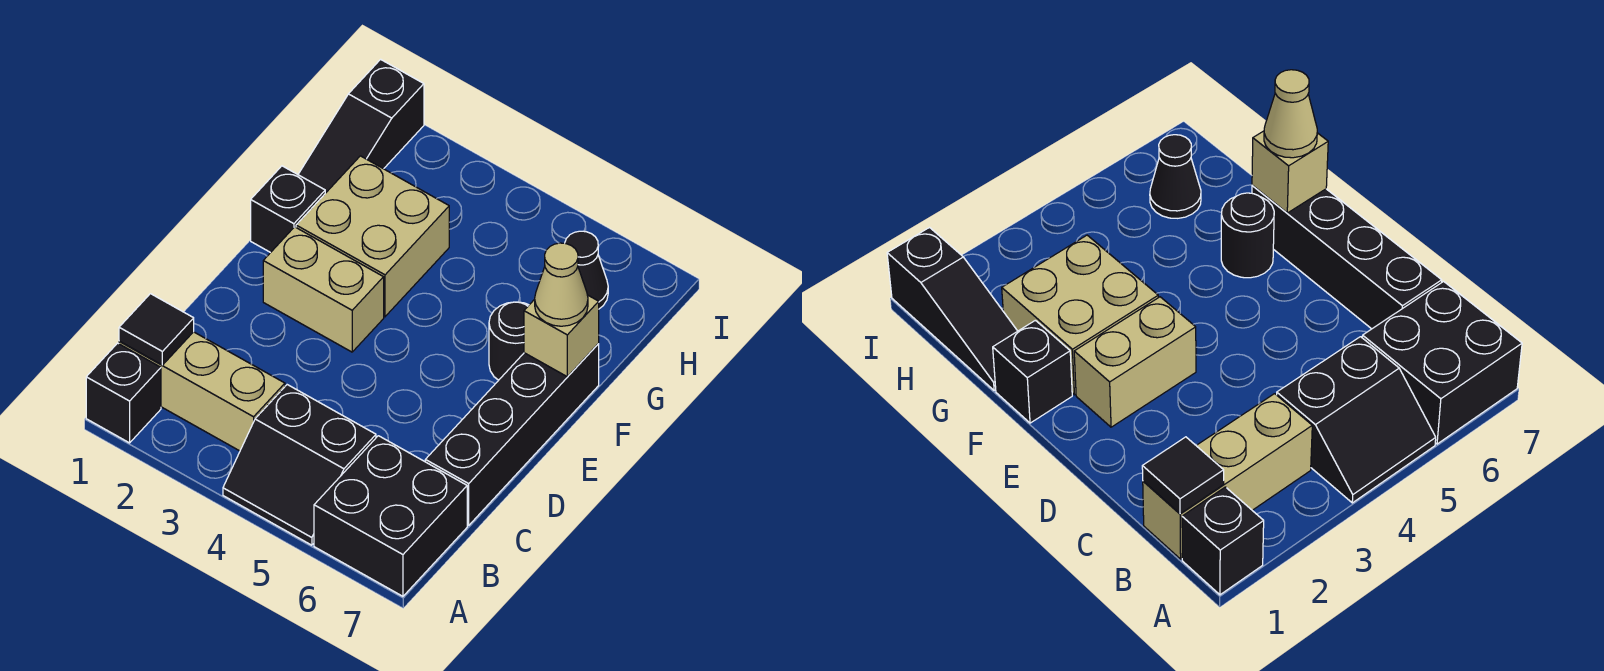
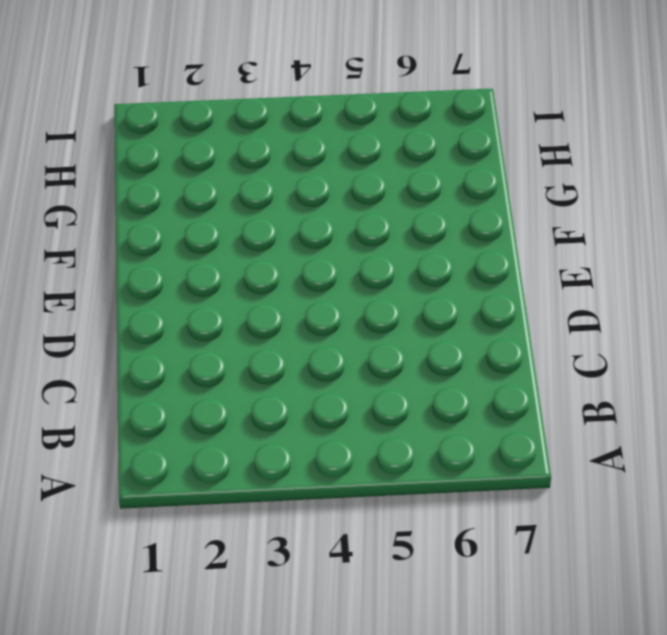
none -> black brick A1 level 1
none -> black slope A4:B5 level 1 top B
none -> black brick A6:B7 level 1

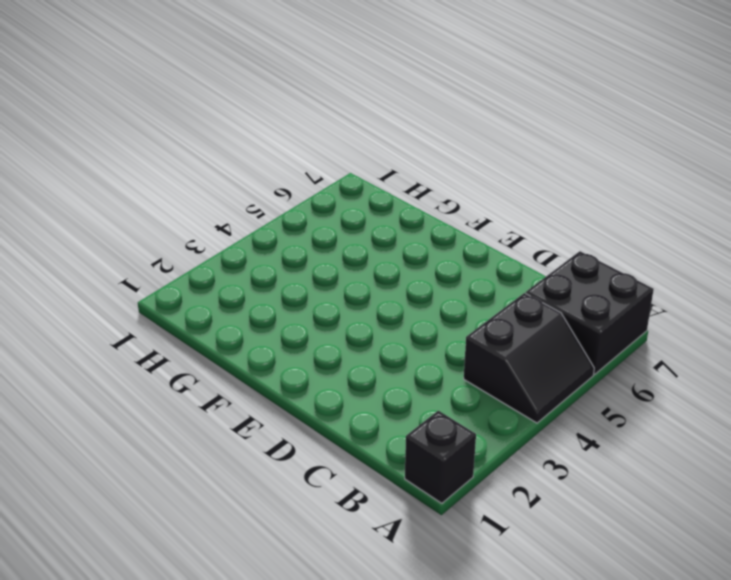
none -> tan brick B1:B3 level 1
none -> black brick C7:F7 level 1
none -> tan brick E2:E3 level 1

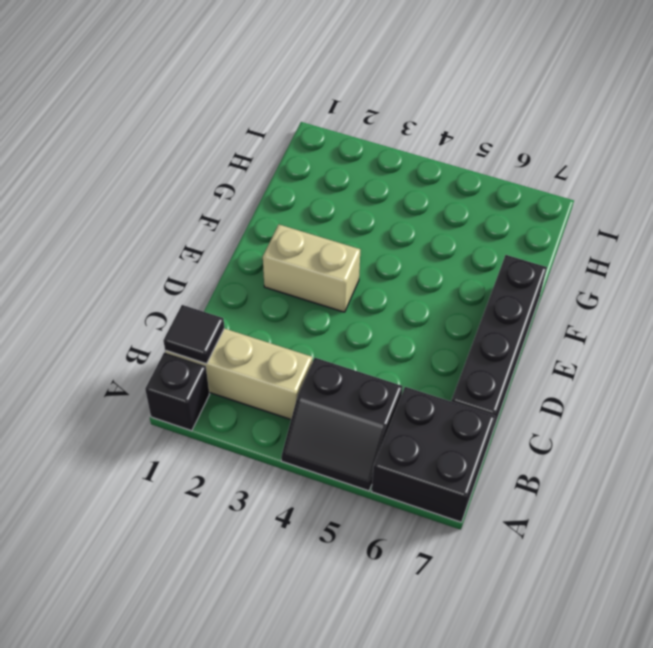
none -> black brick F1 level 1
none -> tan brick F2:G3 level 1
none -> black round brick F6 level 1

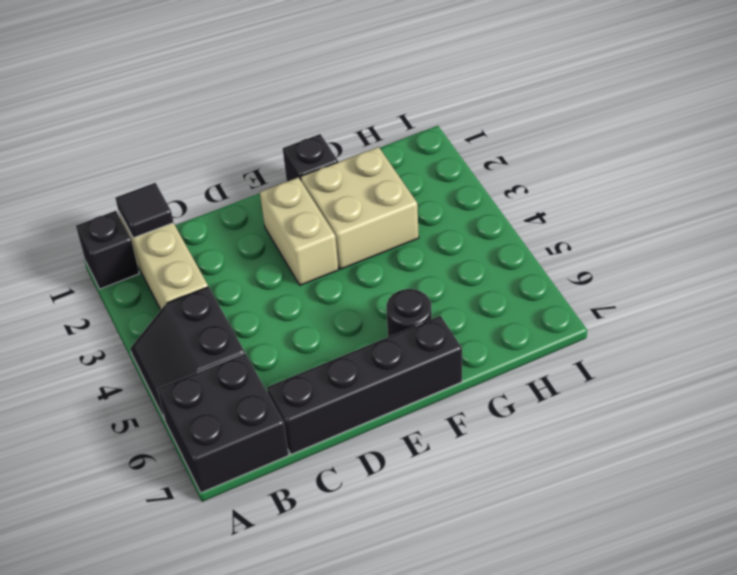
none -> black slope G1:I1 level 1 top I
none -> black cone H6 level 1
none -> tan brick F7 level 2

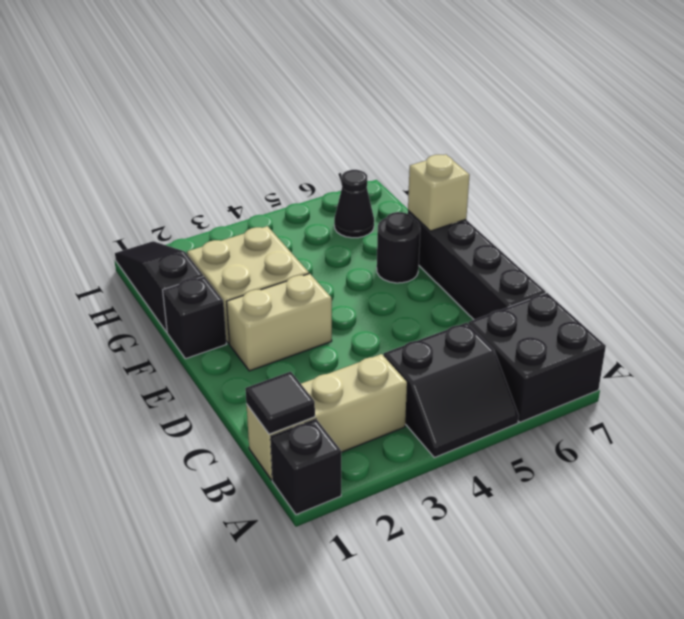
black slope G1:I1 level 1 top G -> black slope G1:I1 level 1 top I
none -> tan cone F7 level 3

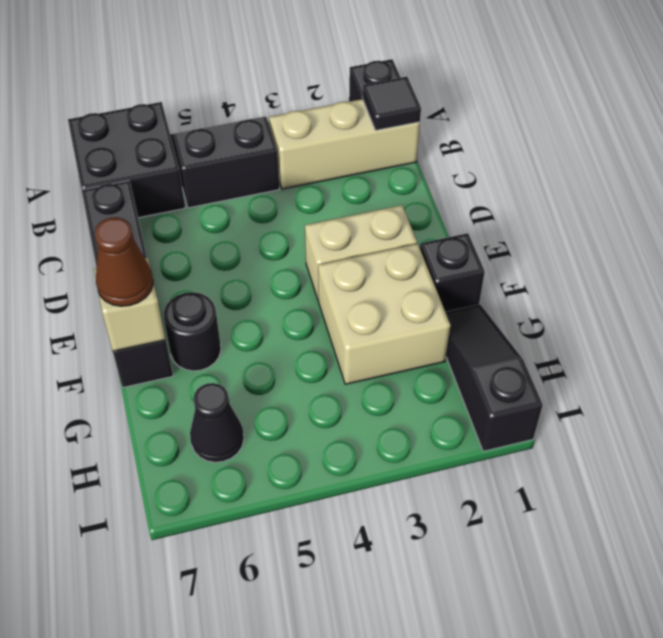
brown cone F7 level 3 -> tan cone F7 level 3

